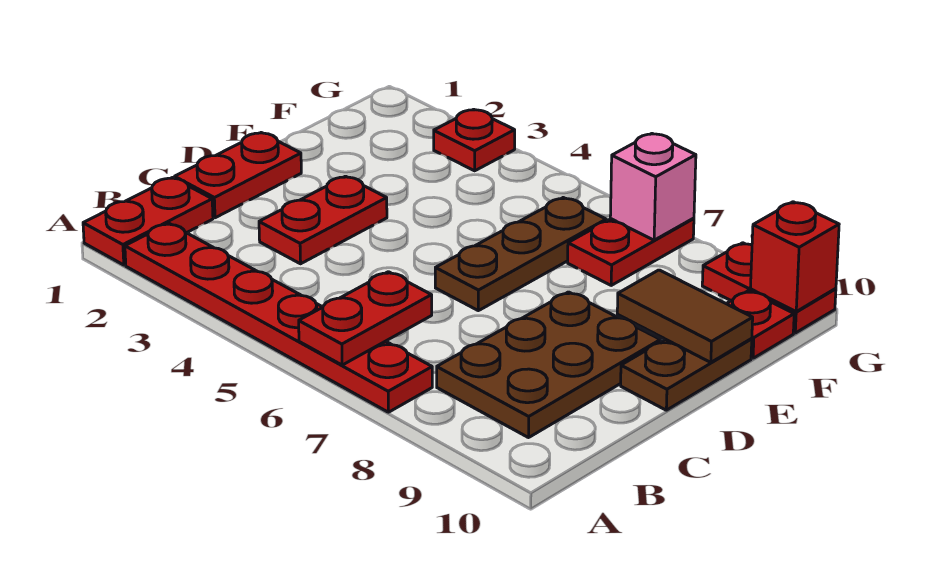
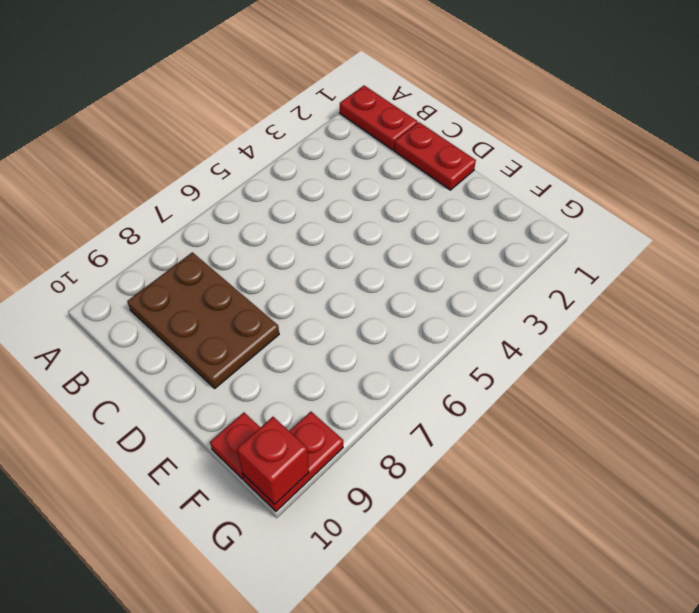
none -> red plate A2:A7 level 1
none -> red plate C3:D3 level 1
none -> brown plate D6:F6 level 1

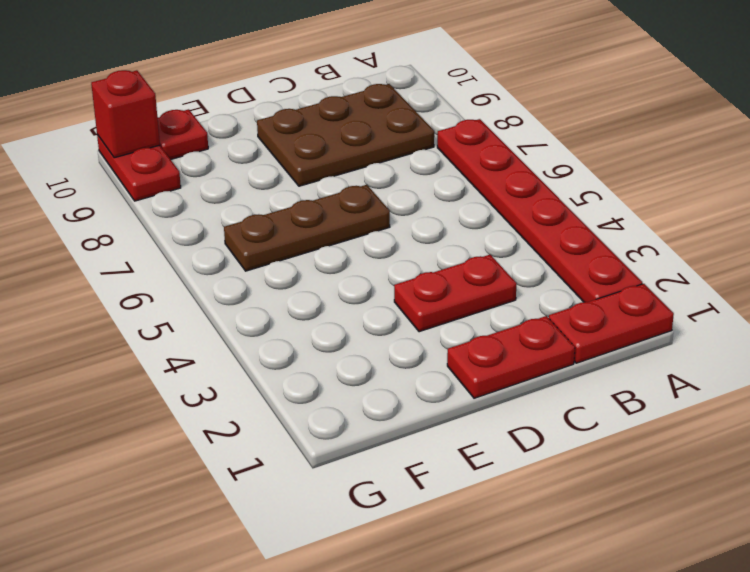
none -> brown plate D10:E10 level 1
none -> red plate F7:G7 level 1
none -> red plate G3 level 1

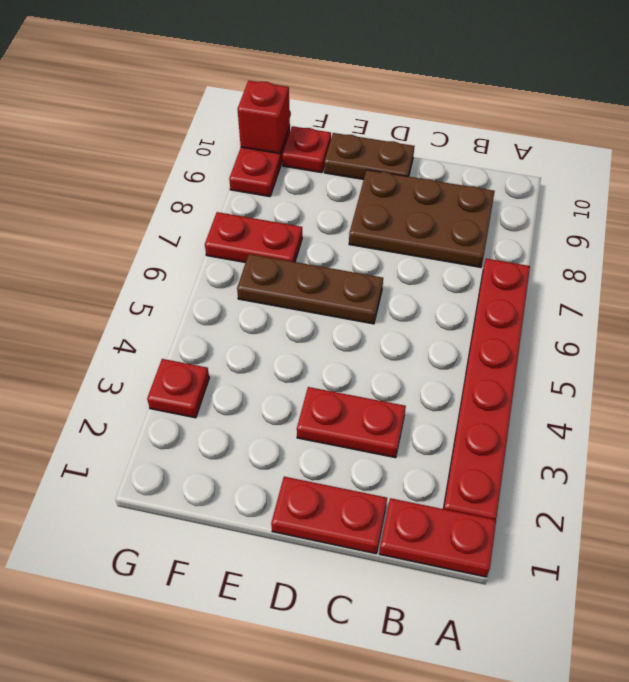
none -> red plate A6:B6 level 2
none -> brown tile E9:E10 level 2
none -> pink brick G7 level 2

